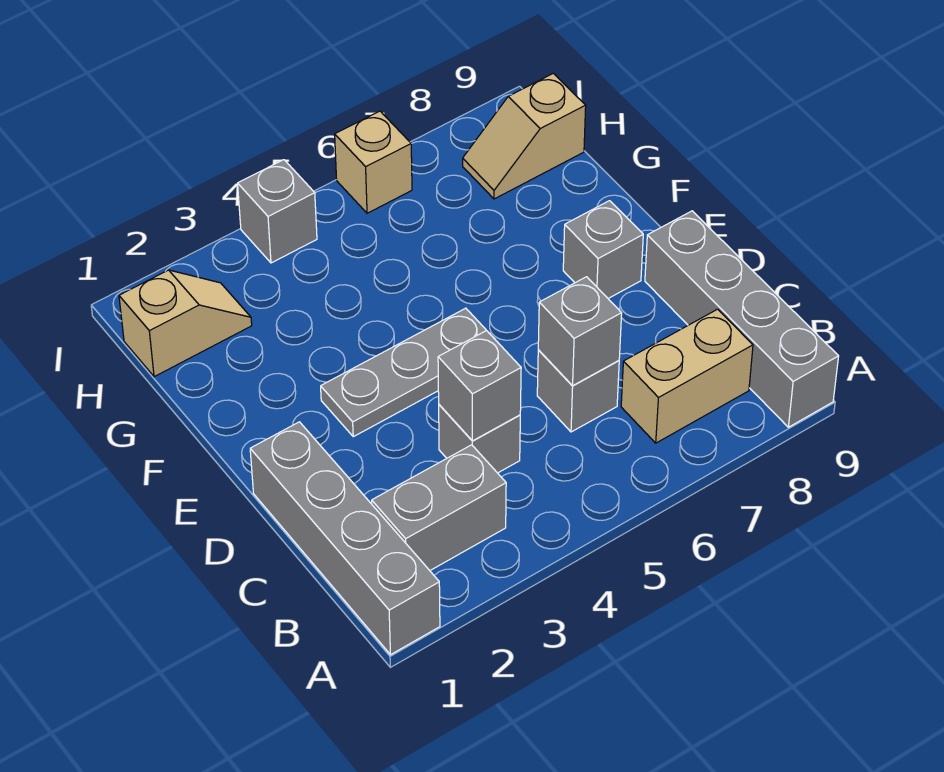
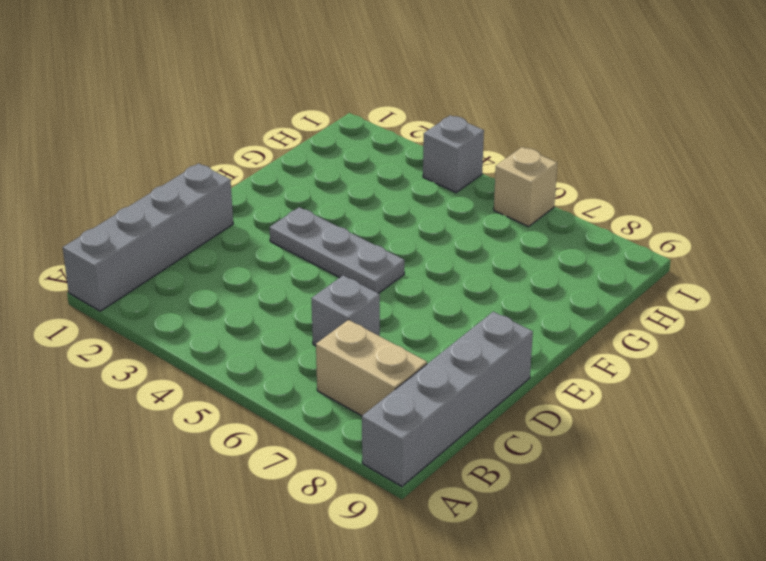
none -> grey brick B2:B3 level 1
none -> grey brick C4 level 1
none -> grey brick E8 level 1

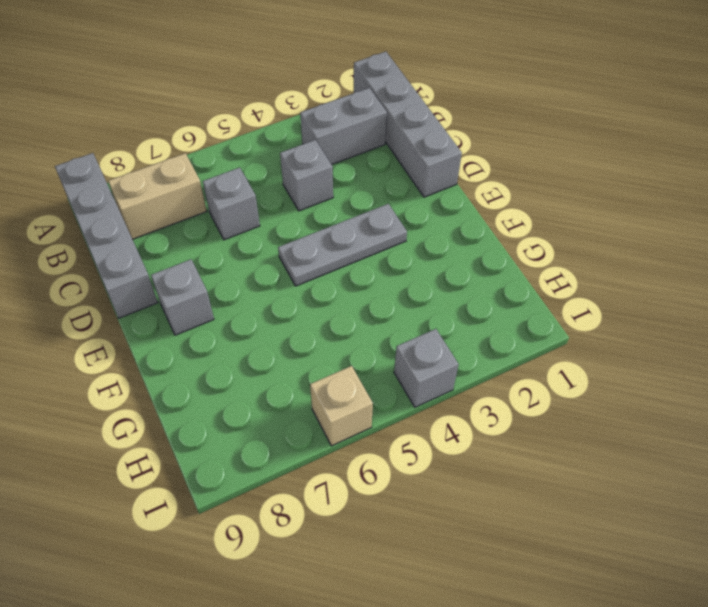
none -> tan slope H1:H2 level 1 top 1
none -> tan slope H8:H9 level 1 top 9
none -> grey brick C4 level 2

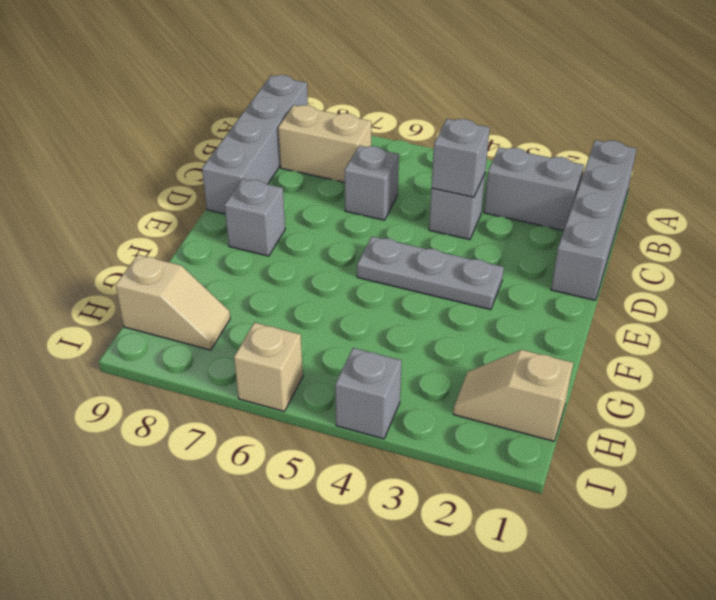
none -> grey brick C6 level 2

